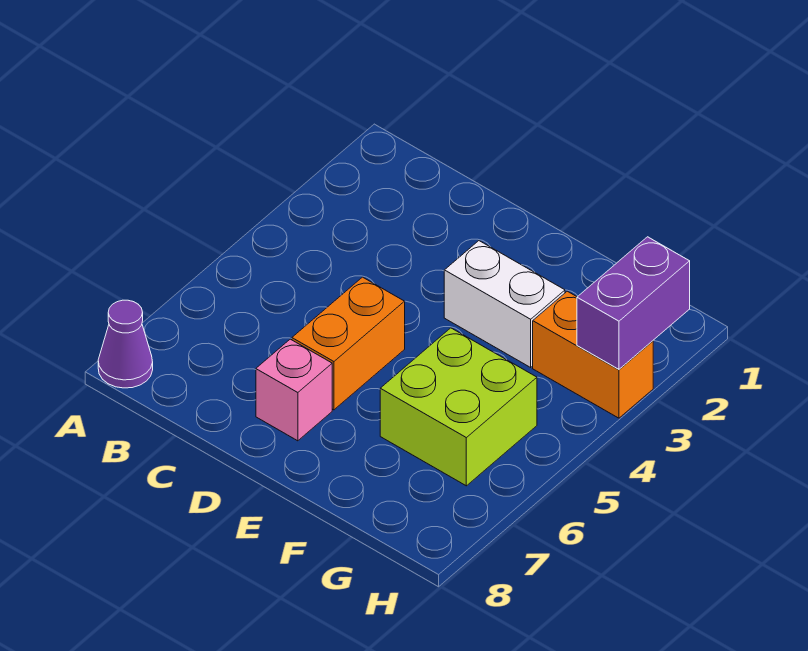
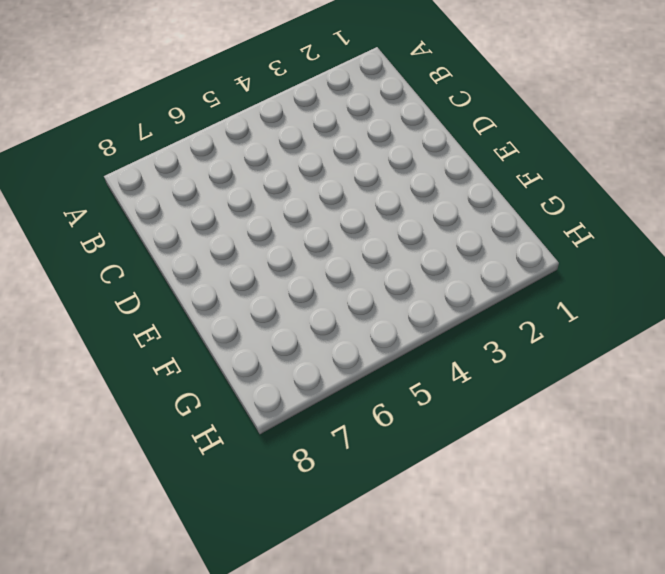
none -> purple cone A8 level 1
none -> orange brick D5:D6 level 1

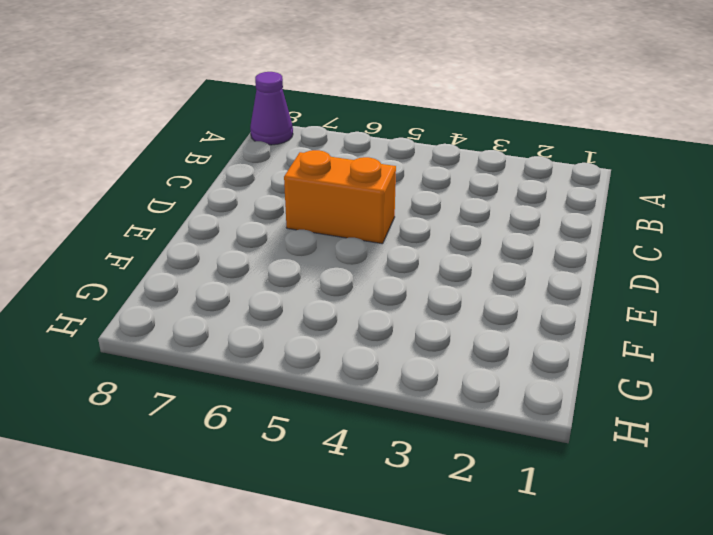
none -> pink brick D7 level 1
none -> white brick E3:F3 level 1

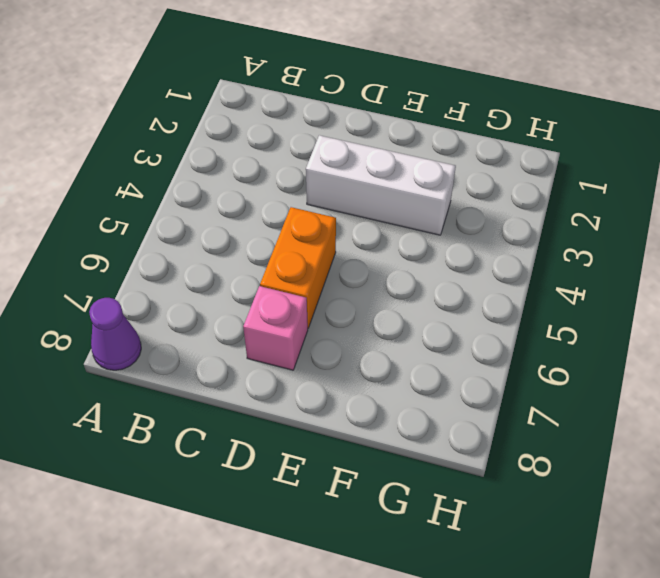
white brick D3:F3 level 1 -> white brick E3:F3 level 1
none -> lime brick F5:G6 level 1
none -> orange brick G3:H3 level 1

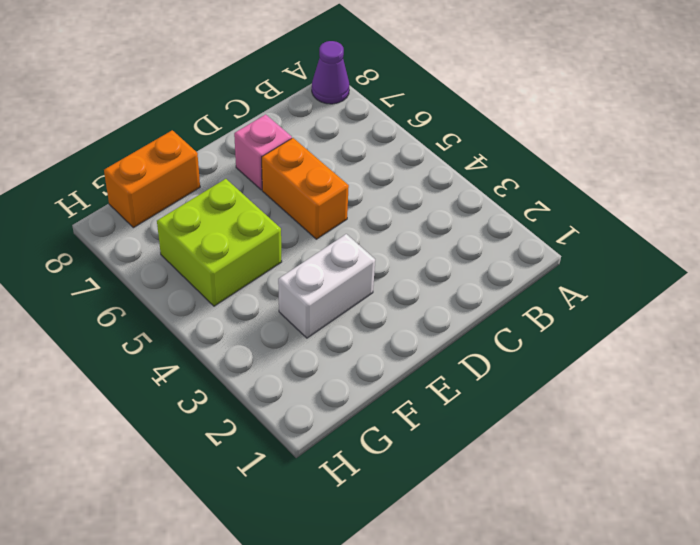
orange brick F8:G8 level 1 -> orange brick G3:H3 level 1
none -> purple brick H2:H3 level 2

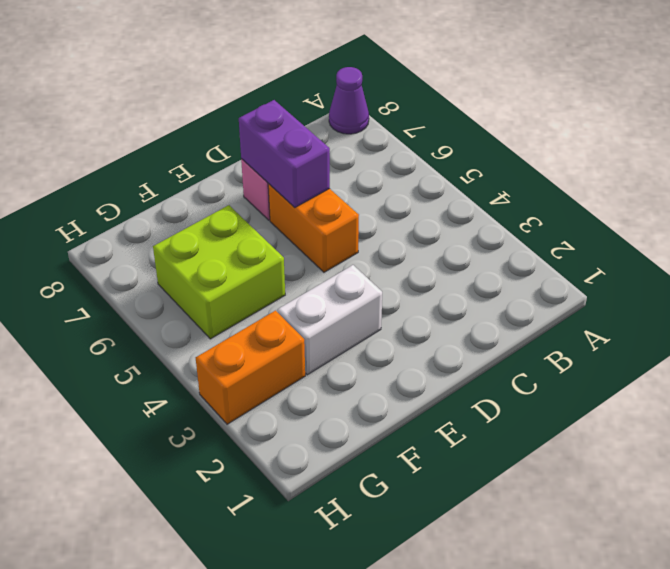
purple brick D6:D7 level 2 -> purple brick H2:H3 level 2

